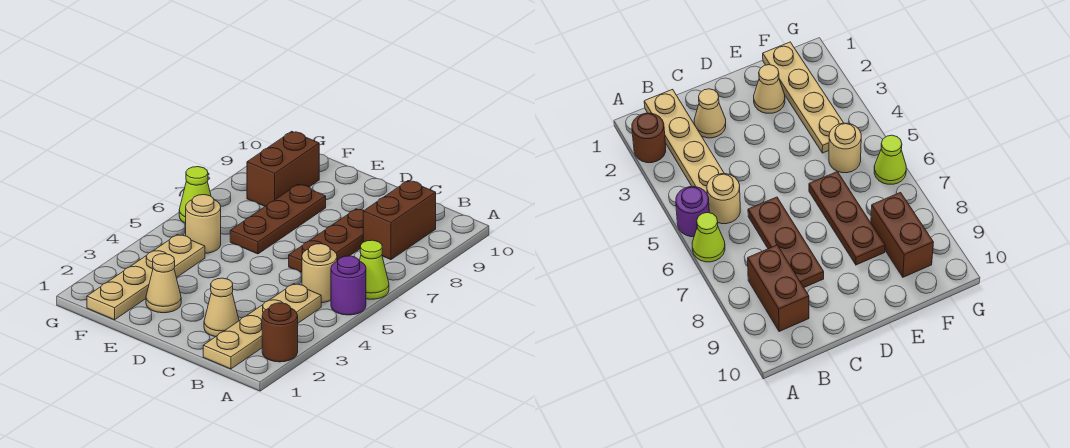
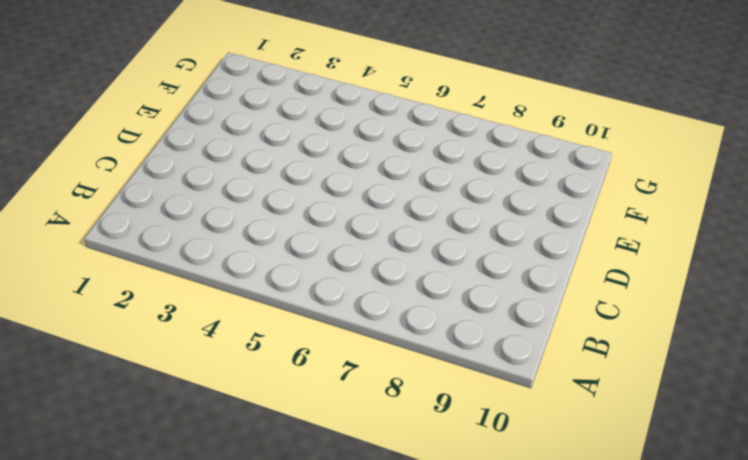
none -> brown round brick A2 level 1
none -> purple round brick A5 level 1
none -> lime cone A6 level 1

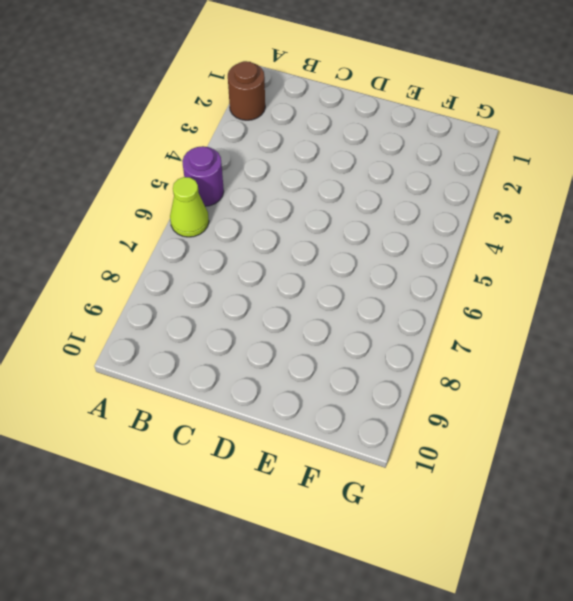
none -> tan plate B1:B4 level 1
none -> tan round brick B5 level 1
none -> brown brick B8:B9 level 1

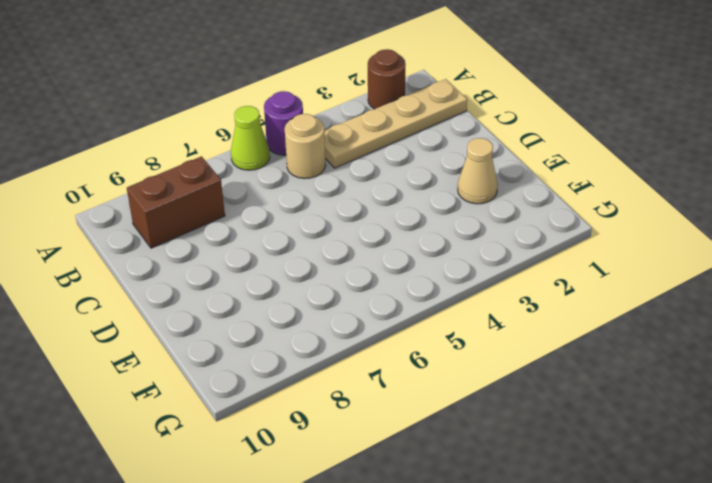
none -> tan cone C2 level 1
none -> brown plate C6:C8 level 1
none -> brown plate E6:E8 level 1

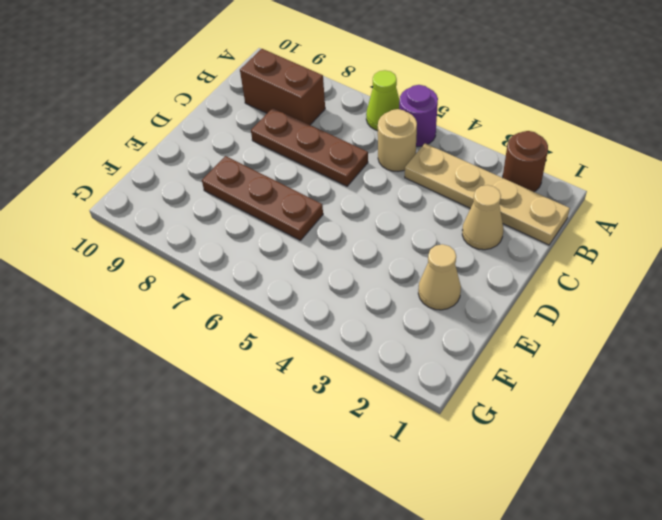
none -> tan plate F1:F4 level 1
none -> tan round brick F5 level 1
none -> brown brick F8:F9 level 1

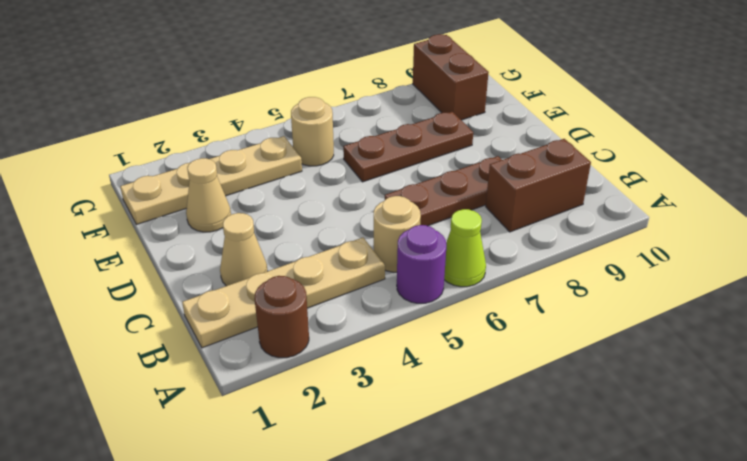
brown brick F9:G9 level 1 -> brown brick F8:F9 level 1
none -> lime cone G6 level 1

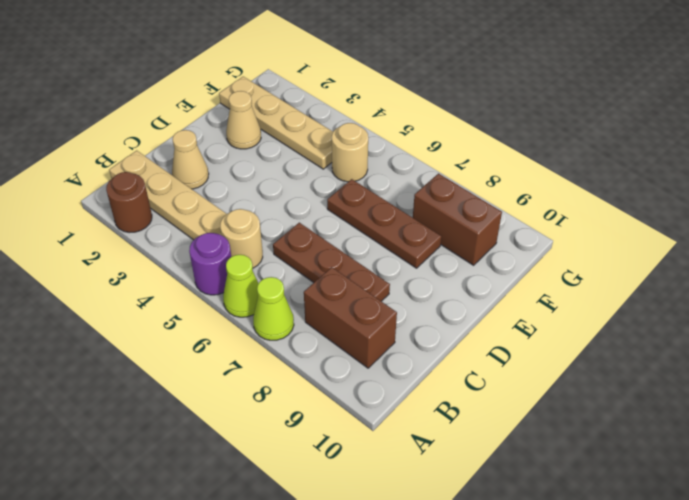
lime cone A7 level 1 -> lime cone G6 level 1

